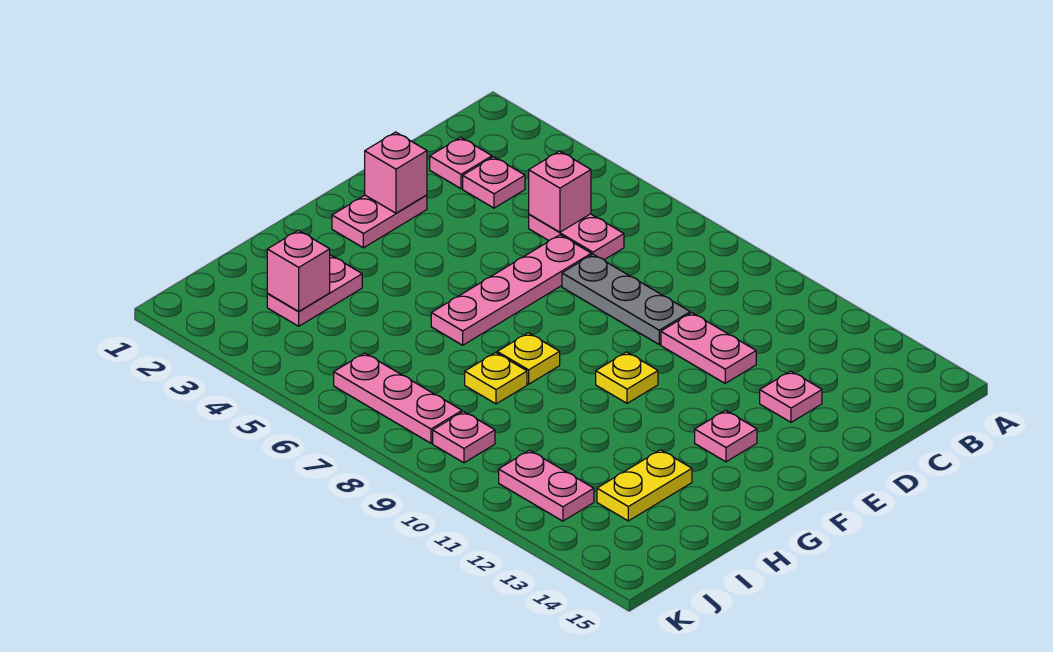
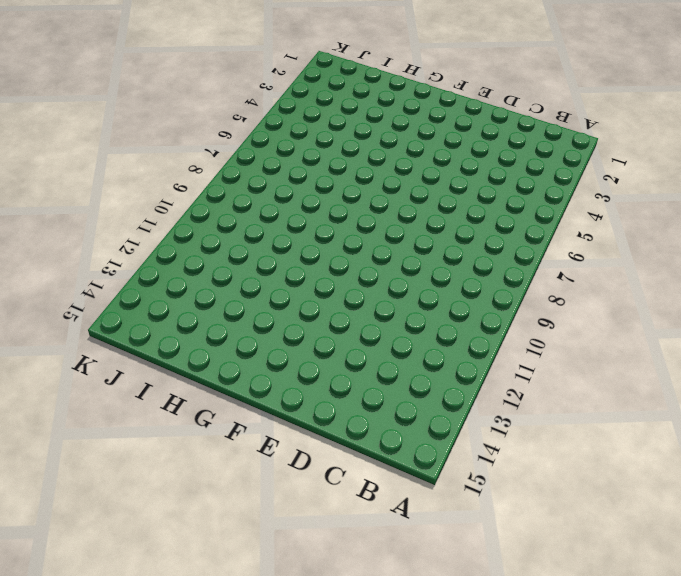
none -> pink plate C2 level 1
none -> pink plate C3 level 1
none -> pink plate C5:C6 level 1

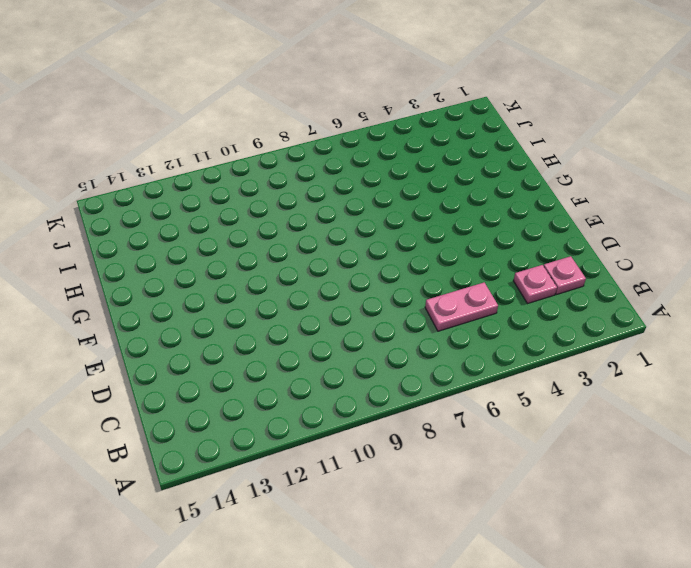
none -> pink plate D6:G6 level 1
none -> grey plate D7:D9 level 1
none -> pink plate D10:D11 level 1

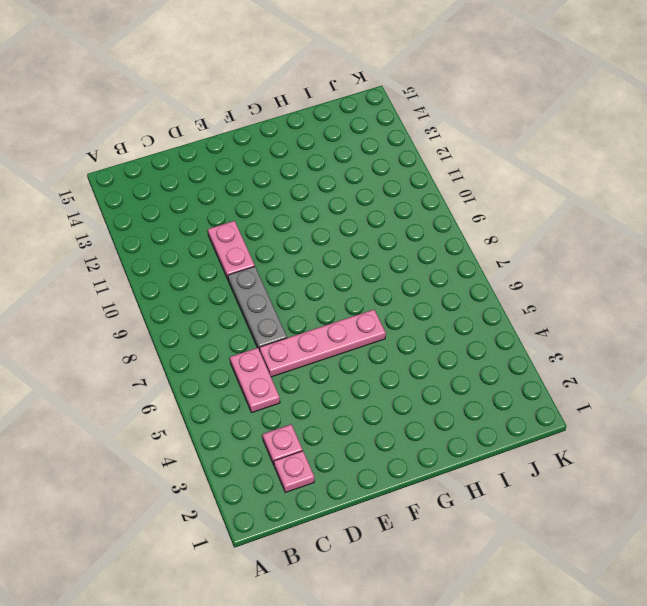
none -> pink plate D13 level 1
none -> pink plate E2:F2 level 1
none -> yellow plate F10 level 1

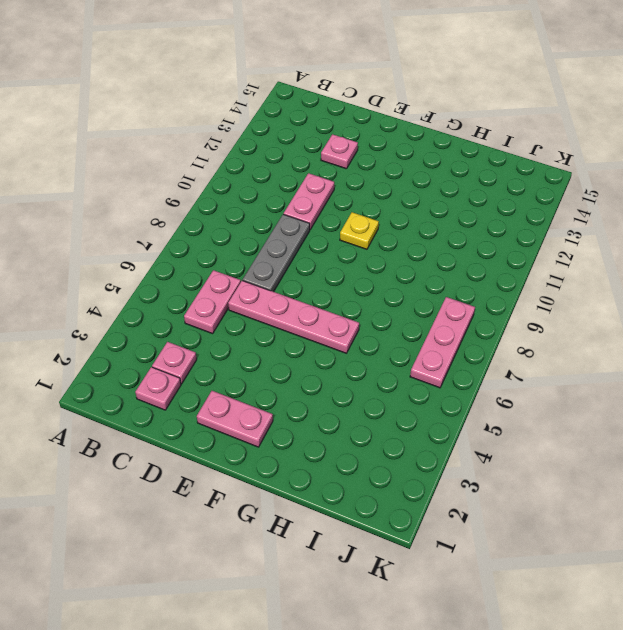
none -> pink plate F13 level 1
none -> yellow plate G8 level 1
none -> pink plate H3:I3 level 1

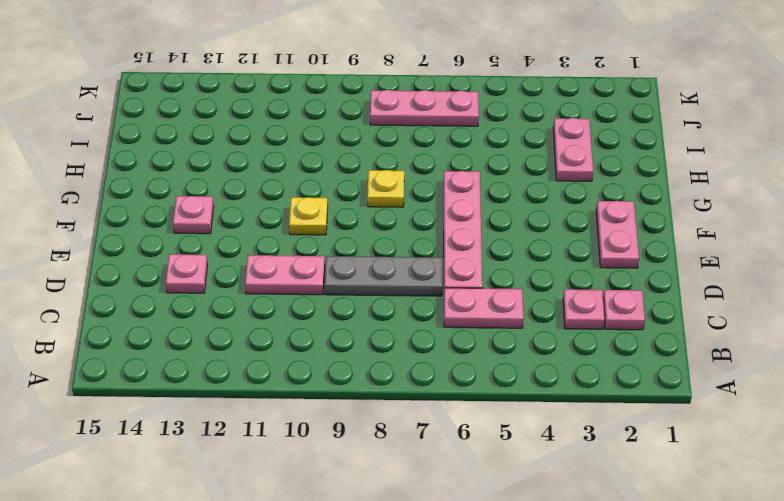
none -> yellow plate H8 level 1
none -> yellow plate H13:I13 level 1
none -> pink plate J9 level 1

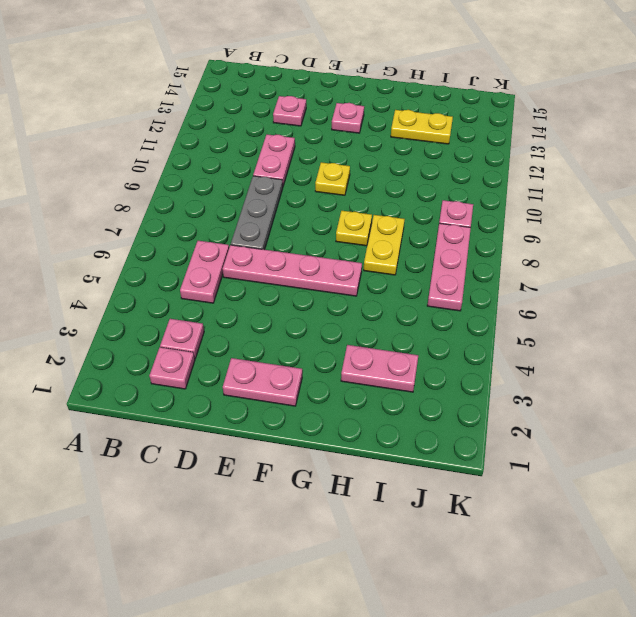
yellow plate H7:H8 level 1 -> yellow plate H8 level 1
none -> pink plate J11:J12 level 1
none -> pink brick C5 level 2
none -> pink brick E2 level 2

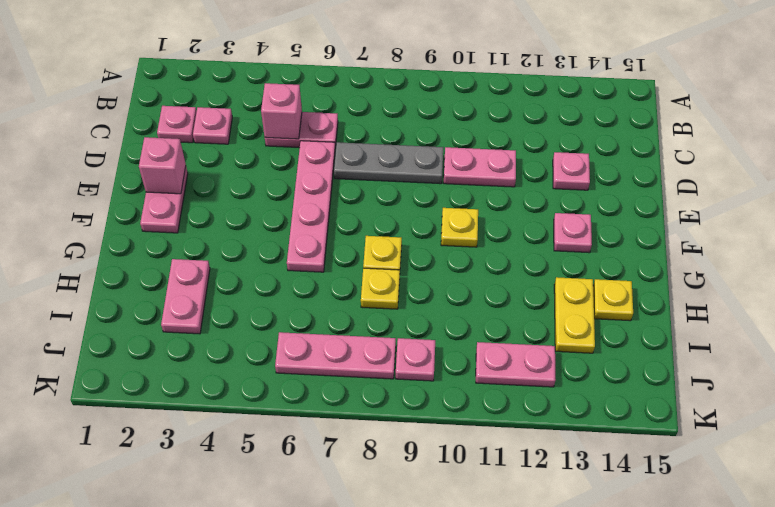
yellow plate H14 level 1 -> none
none -> pink brick I3 level 2

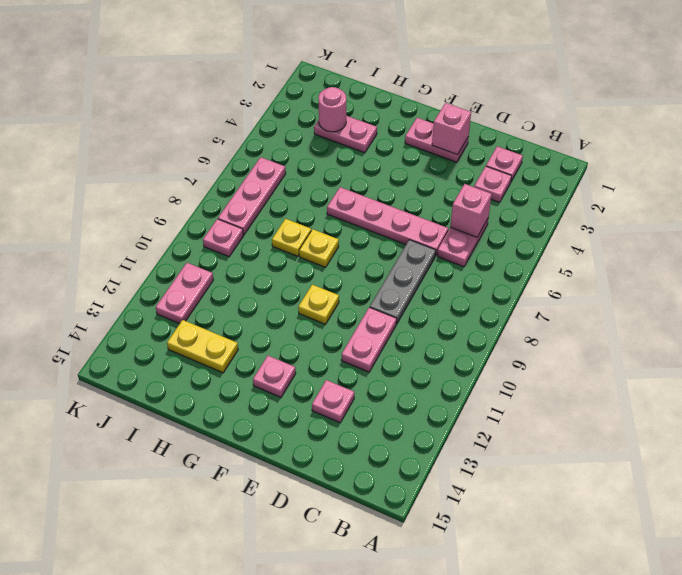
pink round brick I3 level 2 -> pink brick I3 level 2

